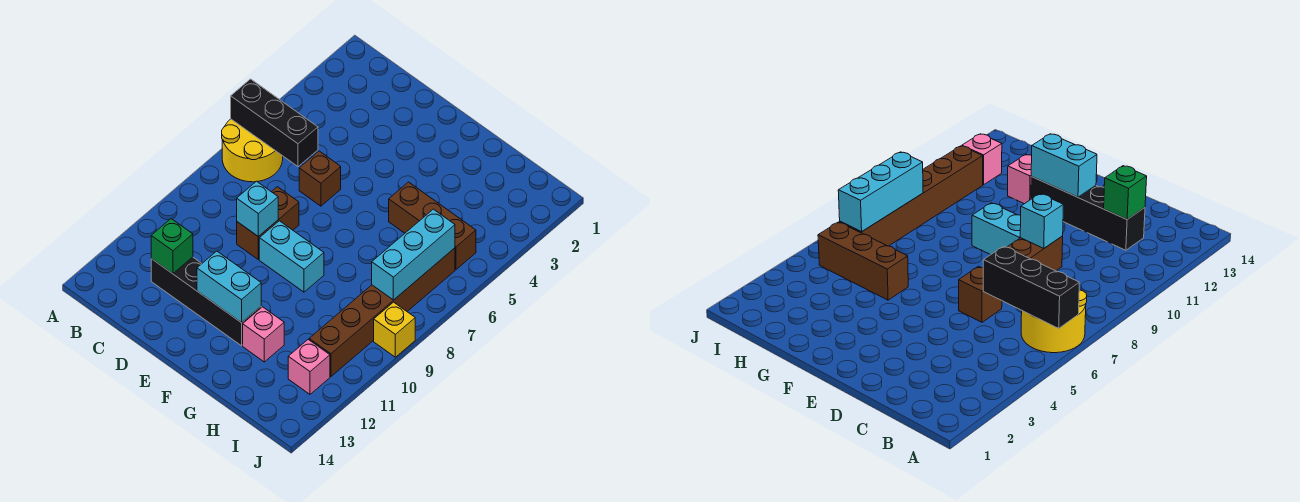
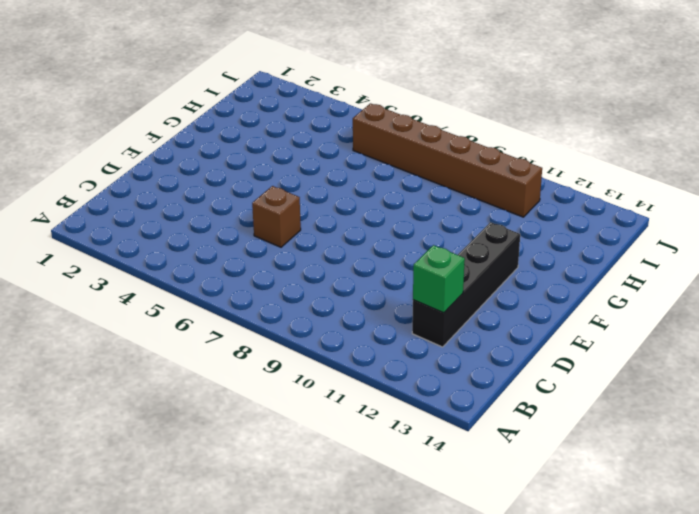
none -> yellow round brick A6:B7 level 1
none -> brown brick D8:D9 level 1
none -> cyan brick E9:F9 level 1

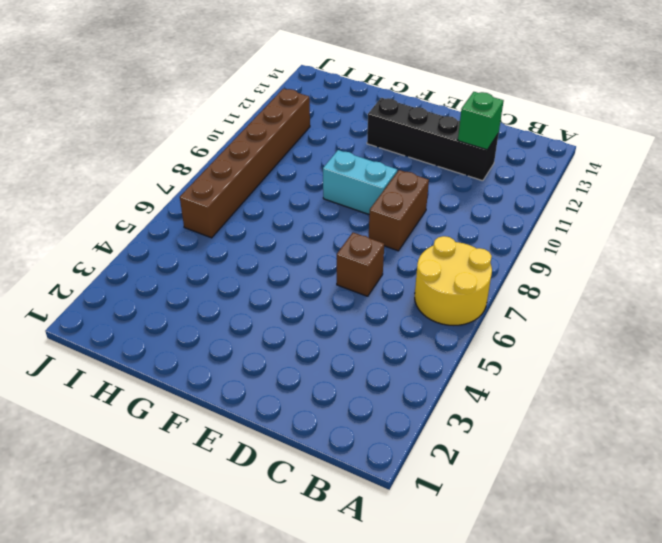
none -> brown brick G5:I5 level 1
none -> pink brick G12 level 1
none -> pink brick I12 level 1

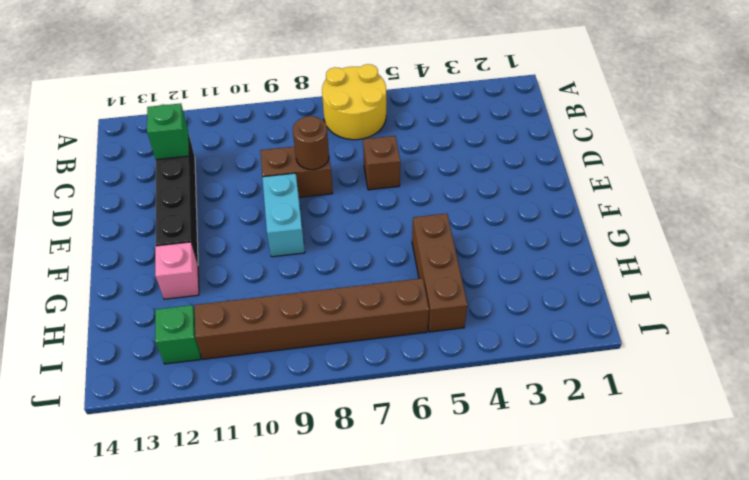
brown round brick D8 level 2 -> none
green brick I12 level 1 -> pink brick I12 level 1
none -> yellow brick J9 level 1
none -> black brick A6:C6 level 2
none -> cyan brick D9 level 2

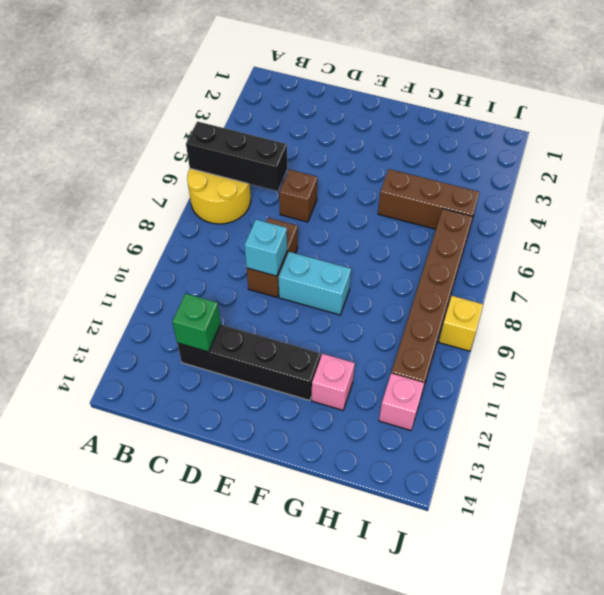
none -> cyan brick E12:F12 level 2
none -> cyan brick I6:I8 level 2

